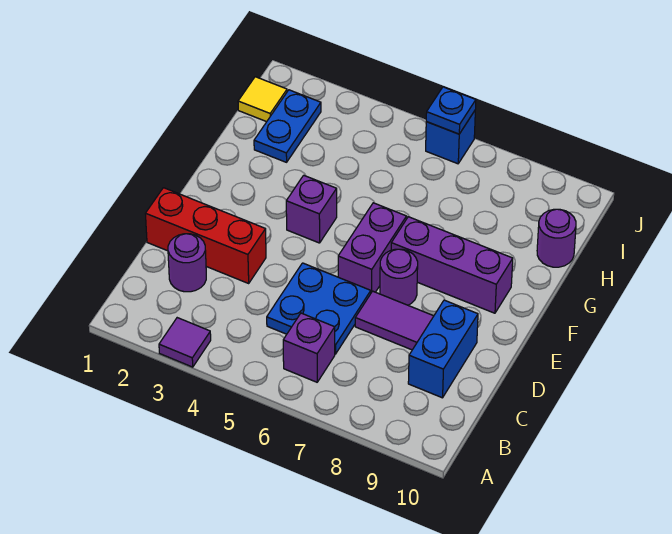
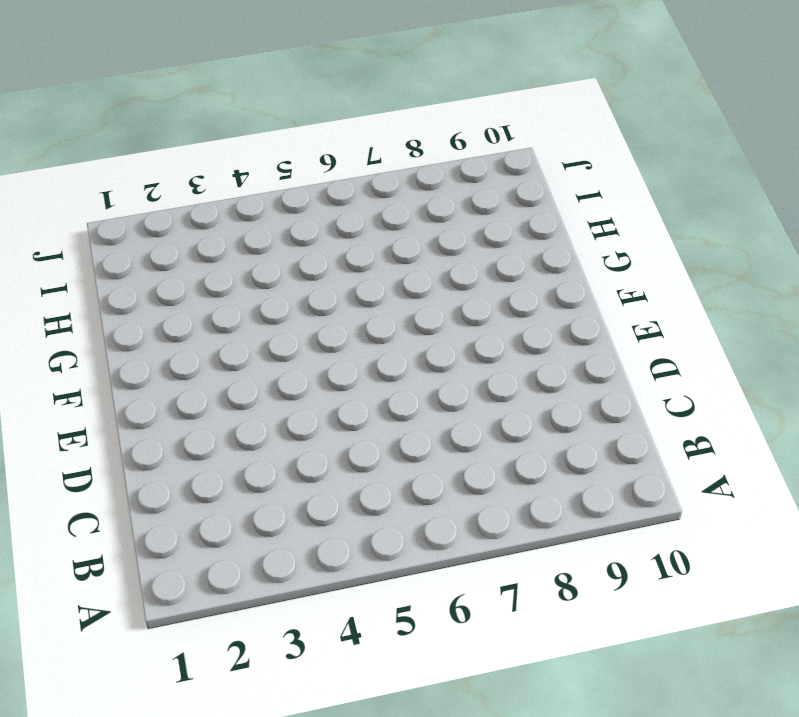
none -> purple tile A3 level 1
none -> purple brick B6 level 1
none -> purple round brick C2 level 1

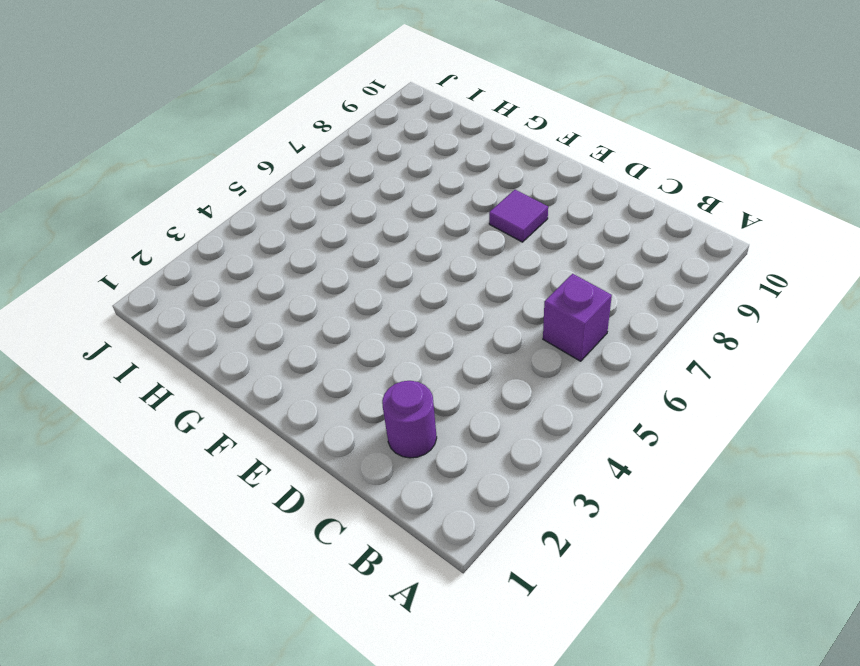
purple tile E8 level 1 -> purple tile A3 level 1
none -> blue plate C5:D6 level 1
none -> blue brick C9:D9 level 1
none -> red brick D1:D3 level 1

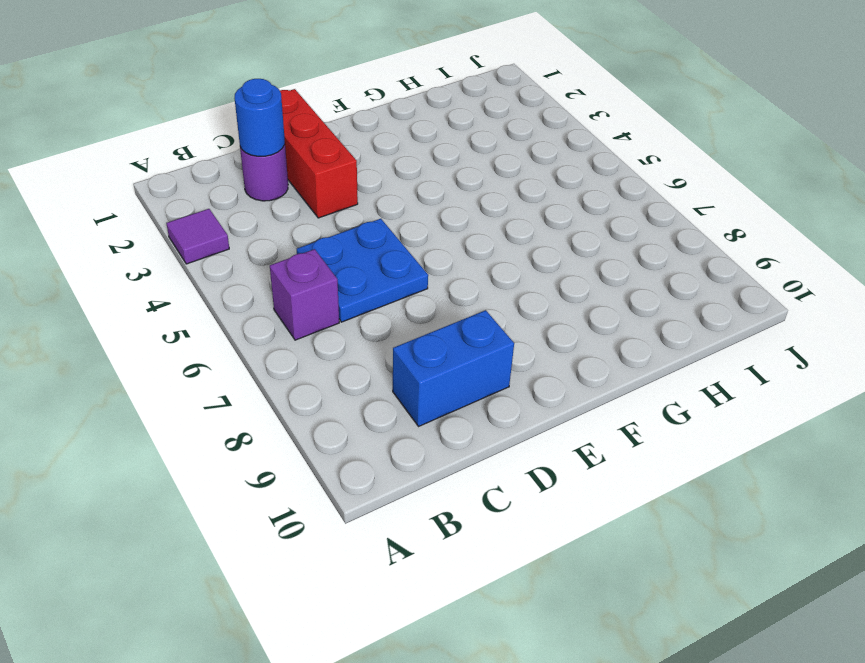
blue round brick C2 level 2 -> none
none -> purple tile D7:D8 level 1
none -> purple brick E6:F6 level 1
none -> purple round brick E7 level 1

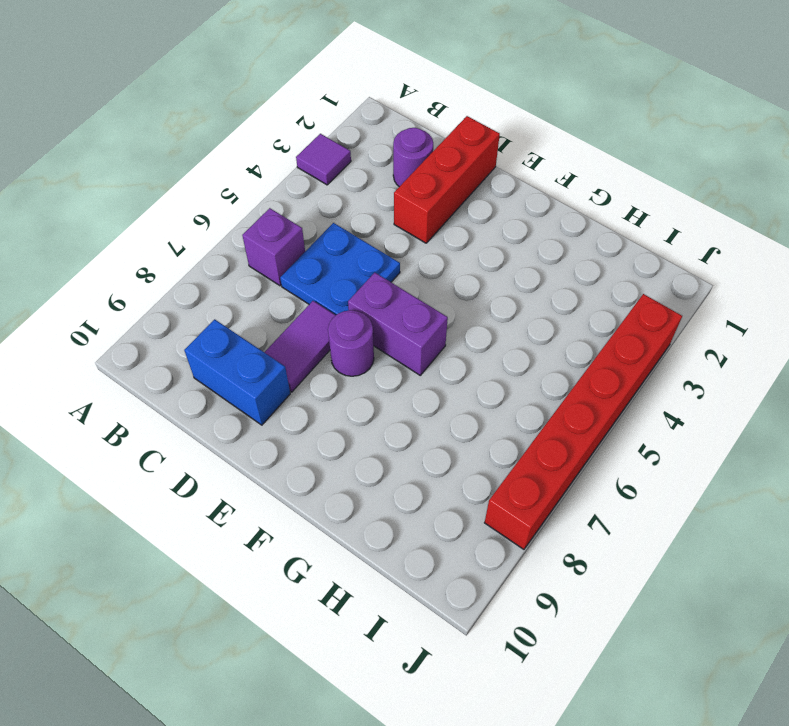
red brick J3:J8 level 1 -> blue brick J6 level 1
none -> purple brick F4 level 1
none -> purple brick F7:F9 level 1
none -> blue plate H2:I2 level 1

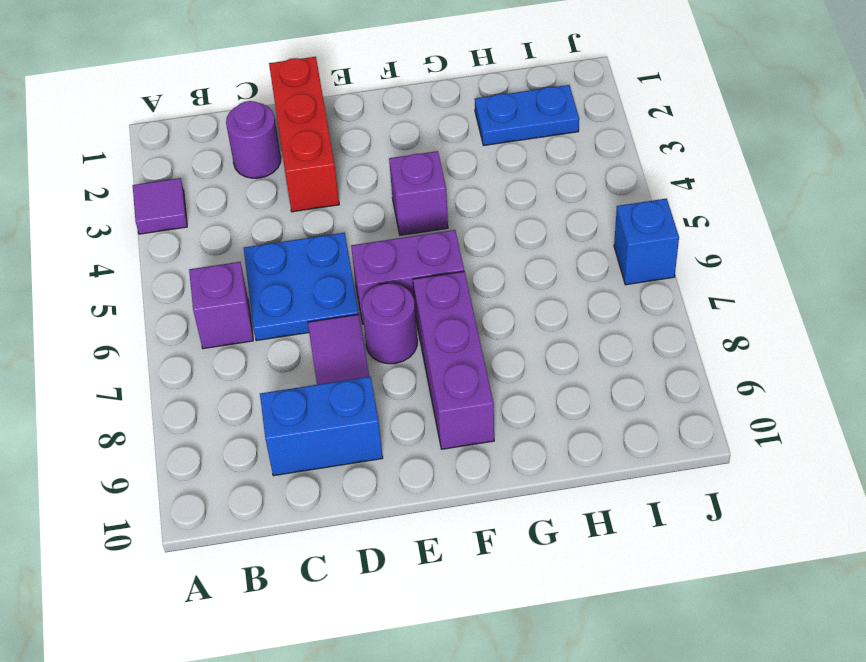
none -> purple round brick H10 level 1
none -> yellow tile I1 level 1
none -> blue plate J6 level 2

